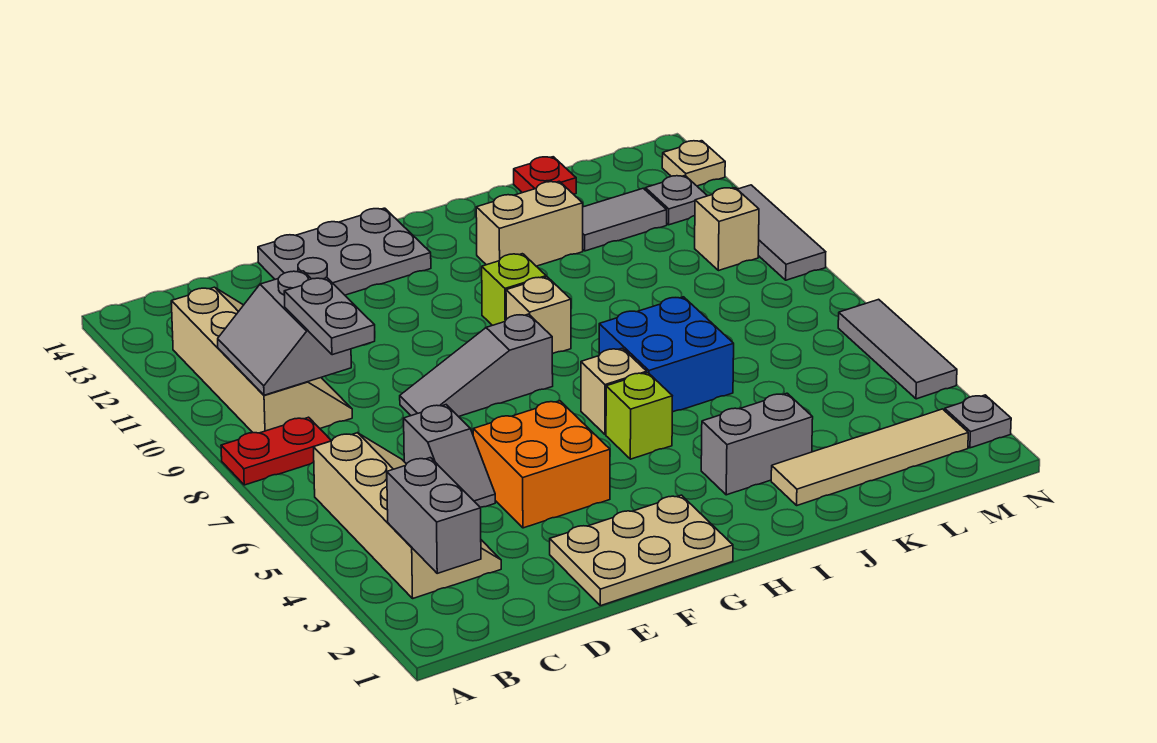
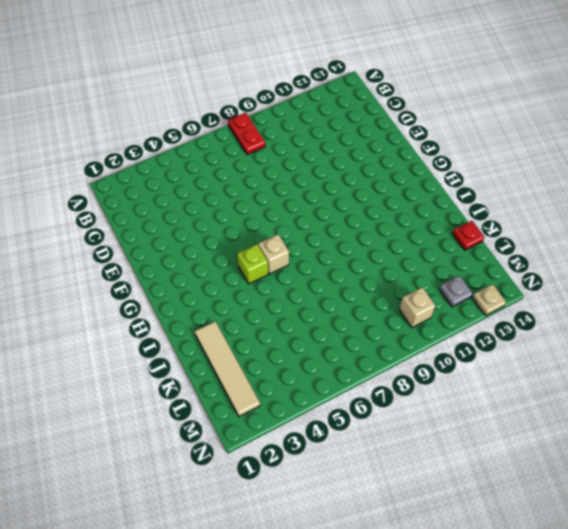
none -> tan slope B3:C6 level 1 top B
none -> tan slope B9:C12 level 1 top B
none -> grey slope D5:D6 level 1 top 6

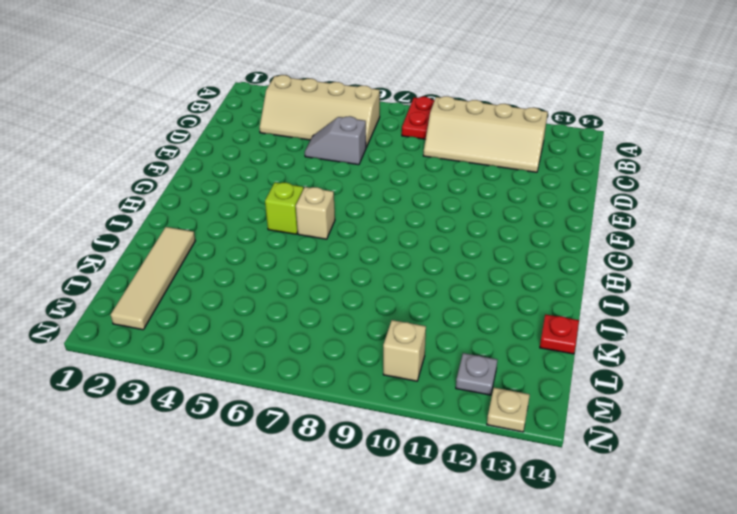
none -> tan plate E1:G2 level 1
none -> orange brick E4:F5 level 1
none -> grey slope E8:G8 level 1 top G

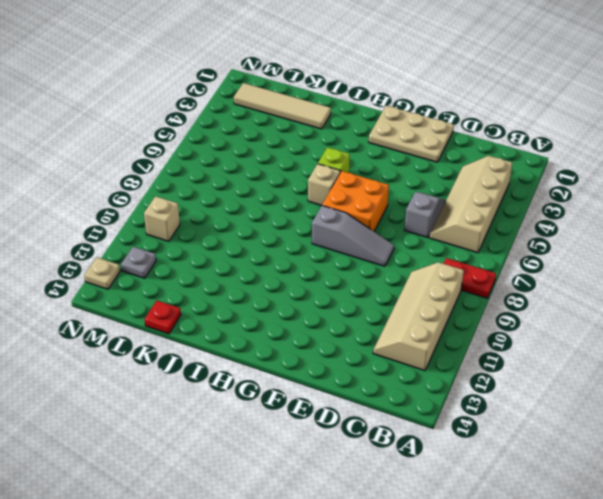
orange brick F6:G7 level 1 -> orange brick E4:F5 level 1
none -> grey plate E13:G14 level 1
none -> tan brick H9 level 1
none -> lime brick H10 level 1

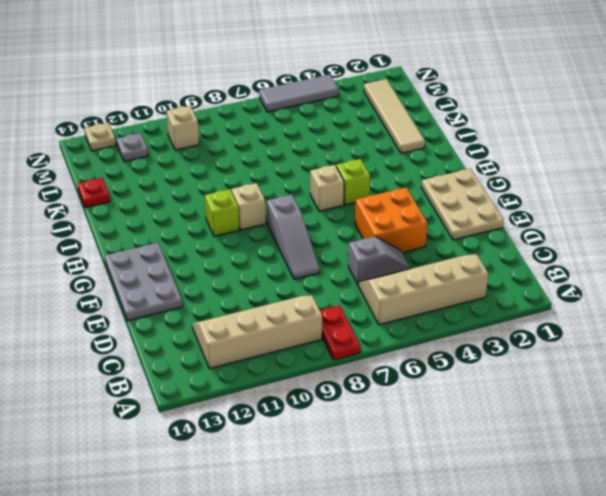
none -> grey brick I3:J3 level 1
none -> blue brick I6:J7 level 1
none -> tan brick I12:J12 level 1

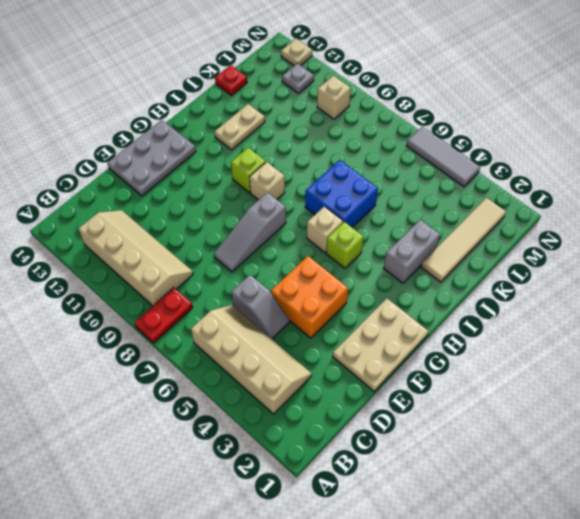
tan plate I12:J12 level 1 -> tan brick I12:J12 level 1
none -> grey tile K12:L12 level 1
none -> grey plate N2 level 1
none -> grey tile N9:N11 level 1

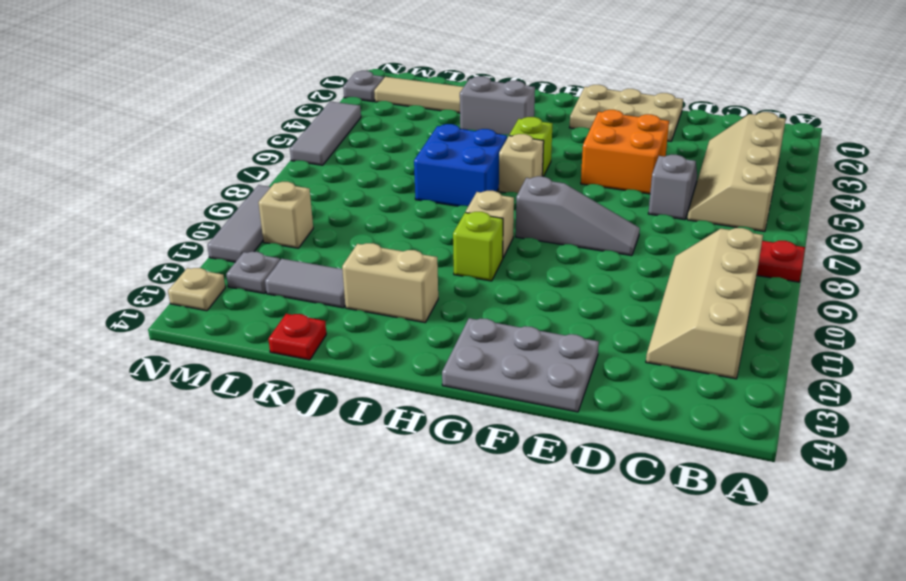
none -> grey brick B2:B3 level 2
none -> grey slope B9:C10 level 2 top C
none -> grey plate C8:C9 level 3

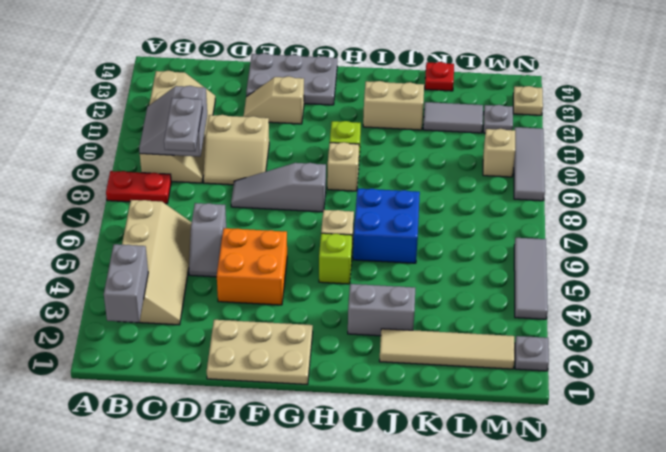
tan slope D9:E10 level 1 top 10 -> none
tan slope E12:F12 level 1 top F -> none

